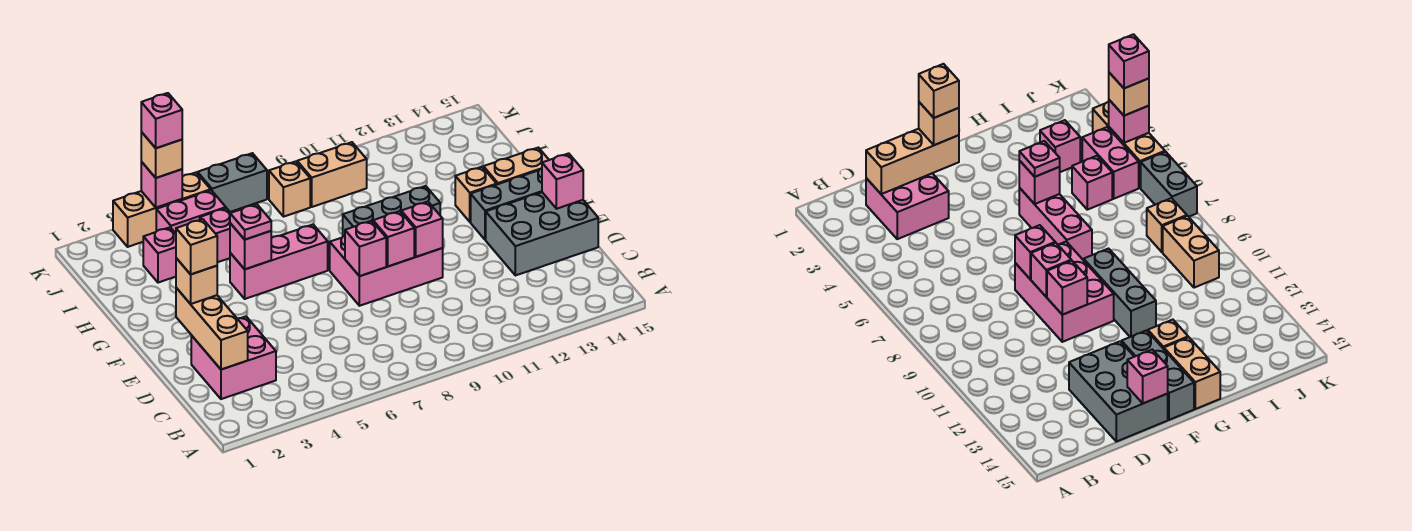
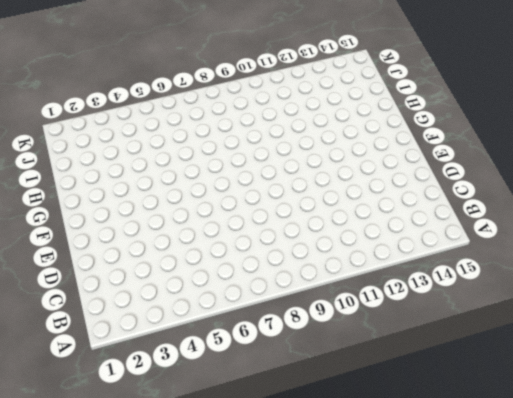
none -> pink brick C2:D3 level 1
none -> grey brick D13:E15 level 1
none -> pink brick E8:F10 level 1

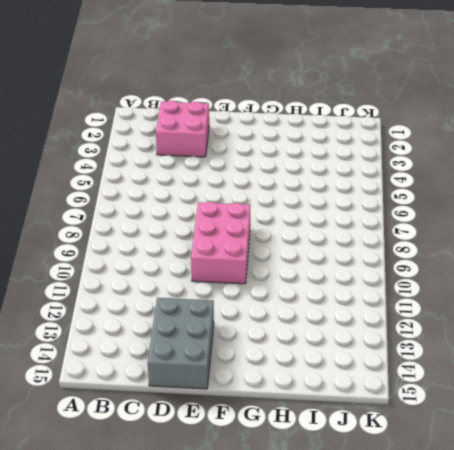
none -> grey brick F13:F15 level 1
none -> pink brick G5:G7 level 1
none -> grey brick G9:G11 level 1

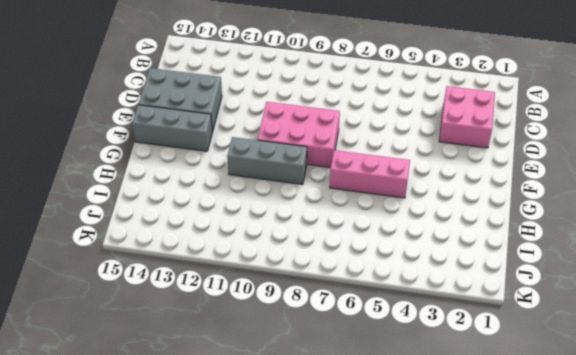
none -> tan brick G13 level 1
none -> tan brick G14:G15 level 1
none -> pink brick I3 level 1

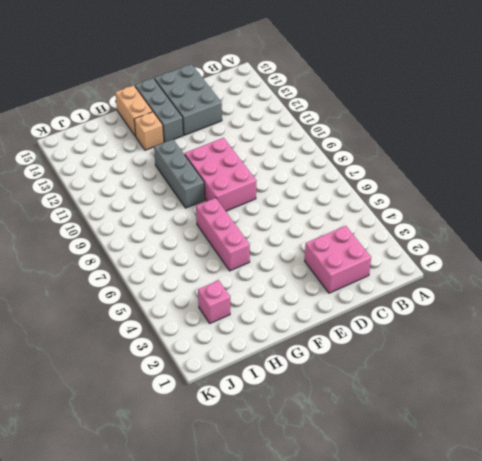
none -> pink brick I5 level 1
none -> pink brick J4:J5 level 1
none -> tan brick J8 level 1

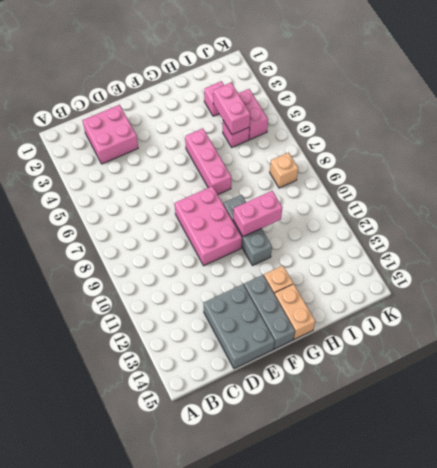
pink brick G10:H10 level 2 -> none
pink brick I4:I5 level 2 -> none
none -> tan brick J9:J10 level 1
none -> tan brick K3:K5 level 1
none -> grey brick K6:K7 level 1

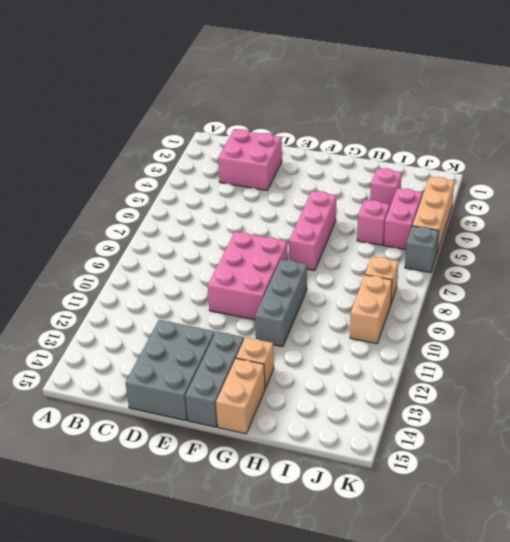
grey brick K6 level 1 -> grey brick K6:K7 level 1
none -> tan brick C2:E2 level 2
none -> pink brick E8 level 2
none -> pink brick E9 level 2

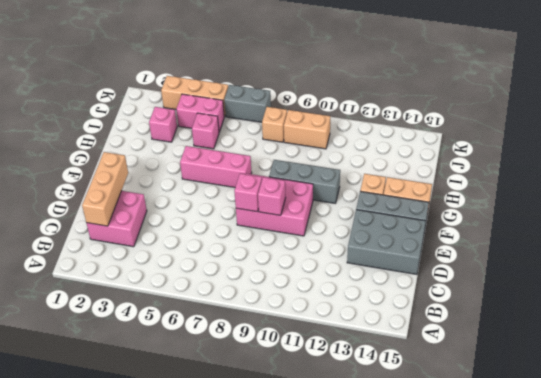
none -> pink brick E10 level 2
none -> pink brick E15 level 2
none -> pink brick G5 level 2

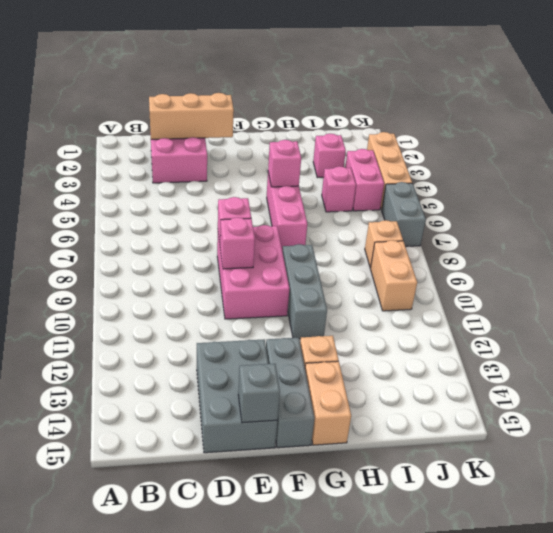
grey brick E15 level 2 -> pink brick E15 level 2
none -> pink brick E10 level 2
none -> pink brick K4 level 2
none -> tan brick E2 level 3

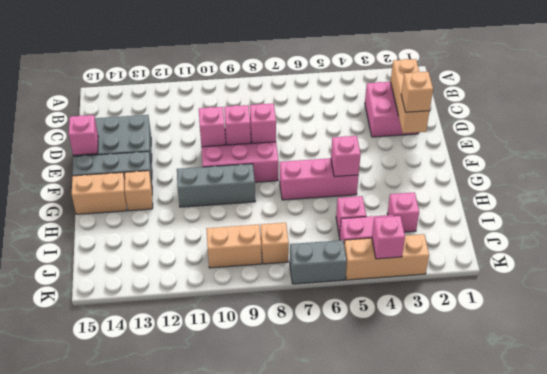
none -> pink plate G5 level 3
none -> tan brick K4 level 3
none -> tan brick E2 level 4

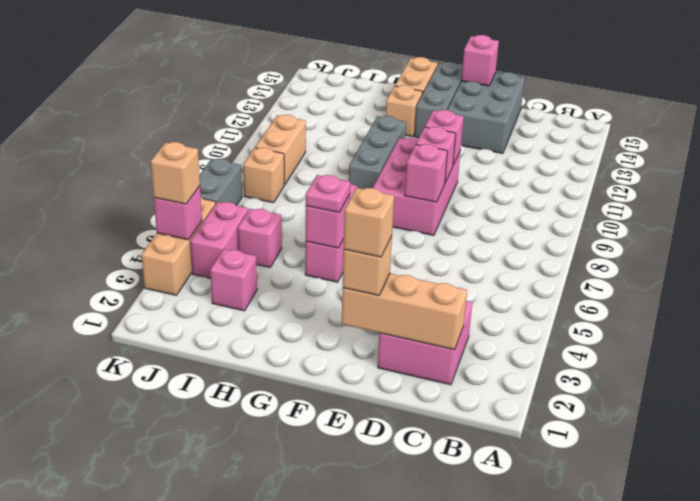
none -> pink brick K4 level 4

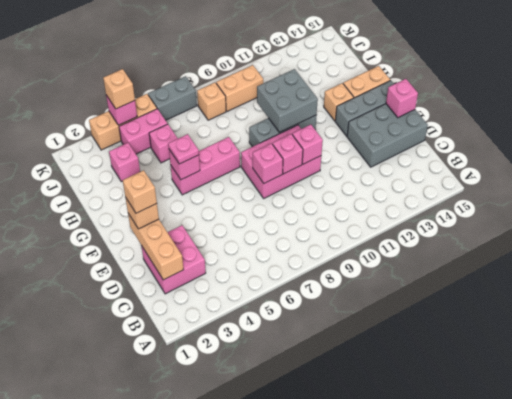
grey brick G10:H11 level 2 -> none
none -> pink brick K4 level 4

